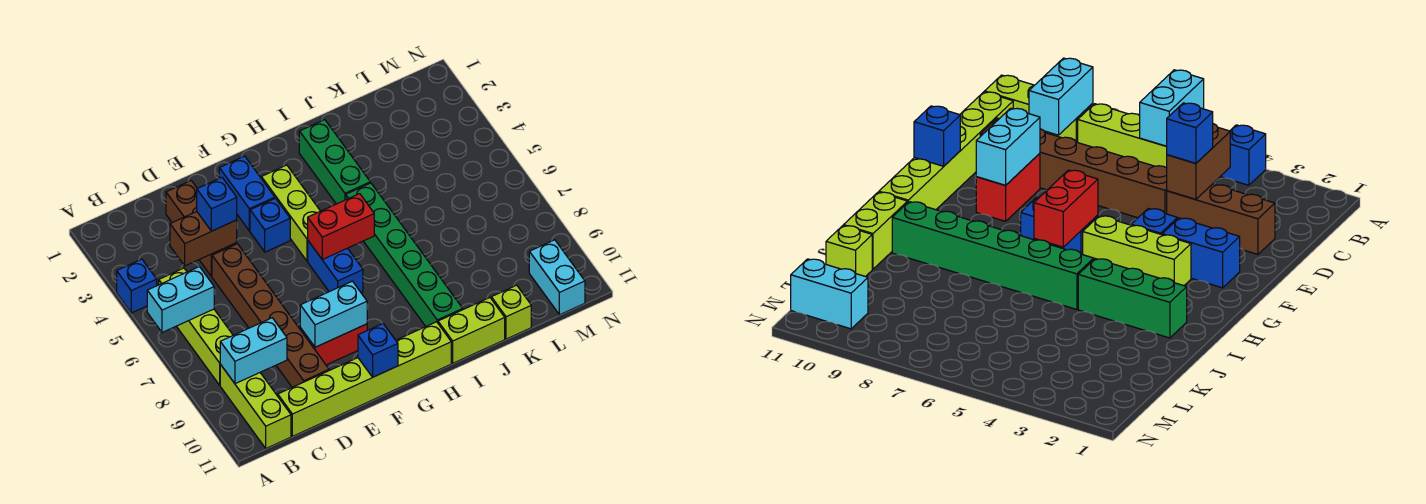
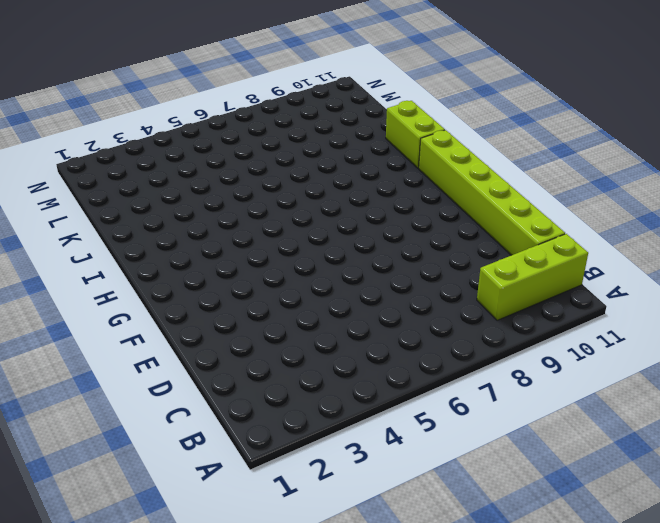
none -> blue brick A4 level 1
none -> lime brick B5:B8 level 1
none -> brown brick D2:D4 level 1

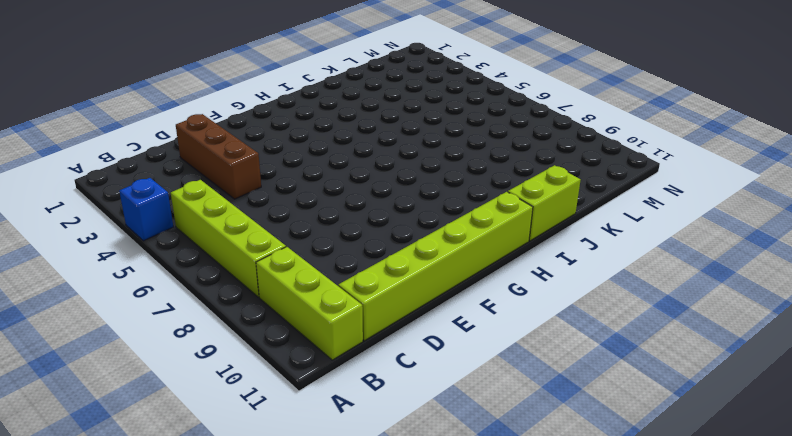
none -> brown brick D5:D10 level 1
none -> red brick E9:F9 level 1
none -> blue brick F2:F3 level 1

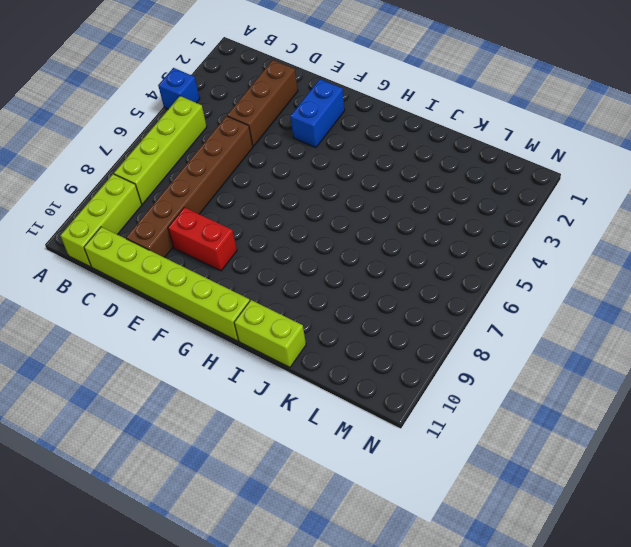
none -> blue brick F4 level 1
none -> lime brick G3:G5 level 1
none -> blue brick G6:G7 level 1

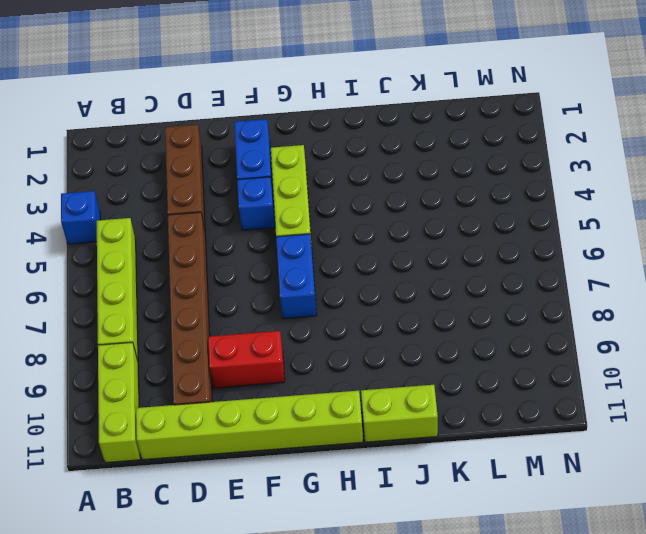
none -> green brick I2:I4 level 1
none -> green brick I5:I10 level 1
none -> lime brick K11 level 1

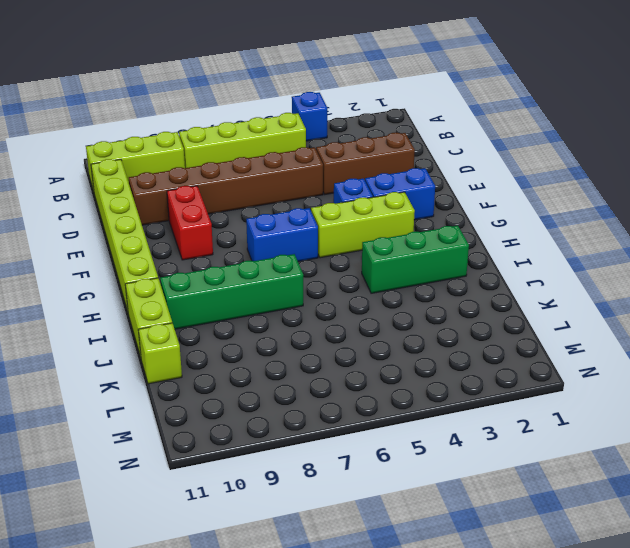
green brick I7:I10 level 1 -> green brick I5:I10 level 1
none -> cyan brick M10:M11 level 1
none -> cyan brick A6:B6 level 2
none -> cyan brick B9:C9 level 2

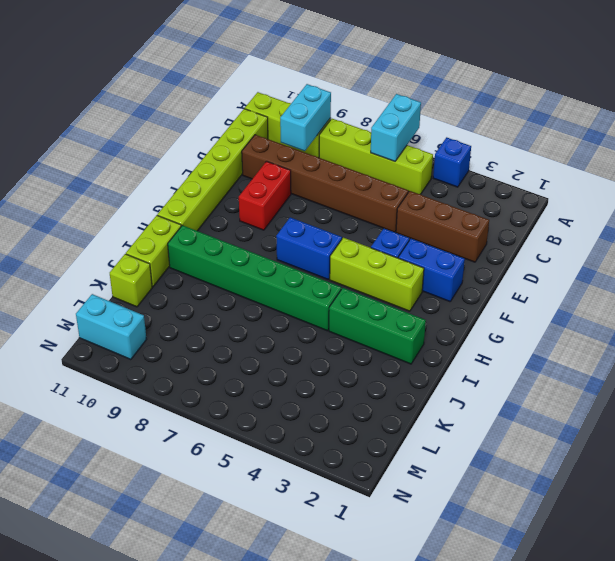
none -> brown brick C4:D4 level 2
none -> cyan brick E9:F9 level 2
none -> blue brick F11 level 2

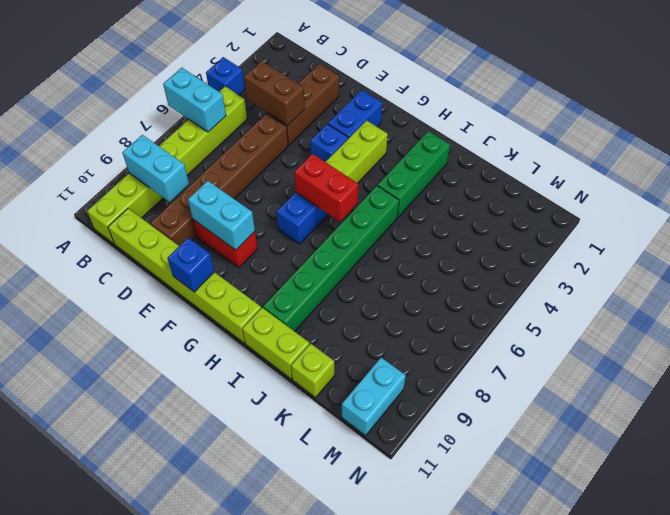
none -> blue brick D4 level 3

